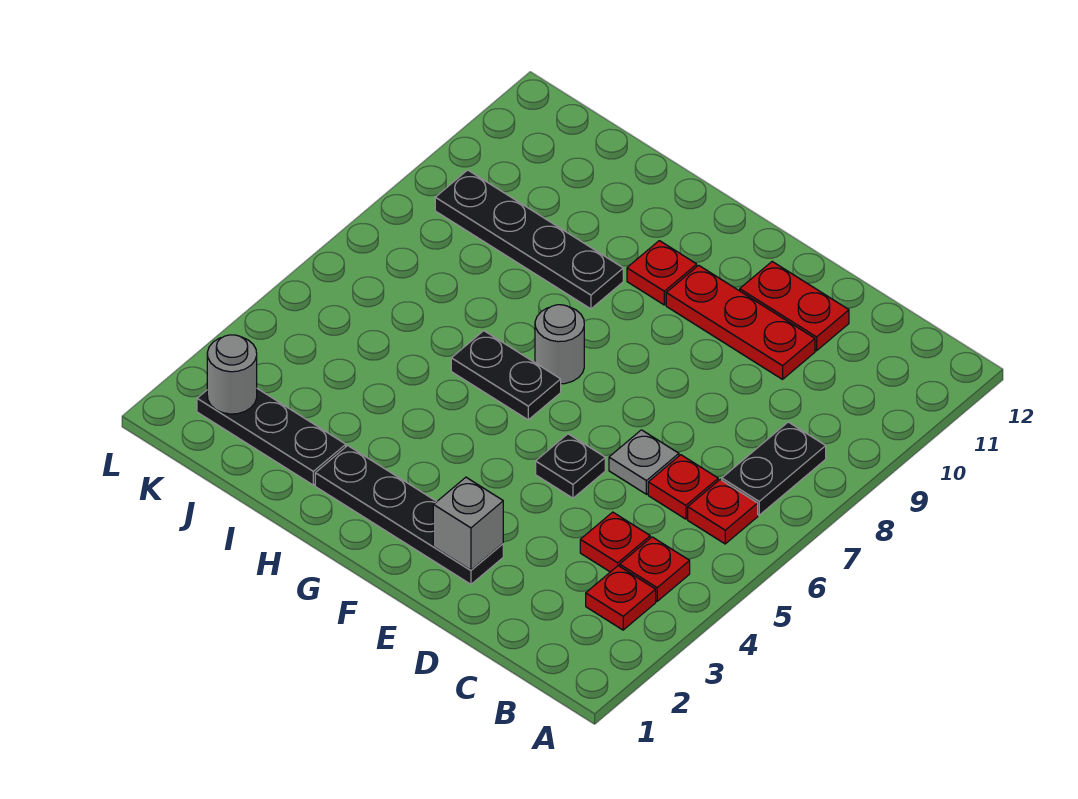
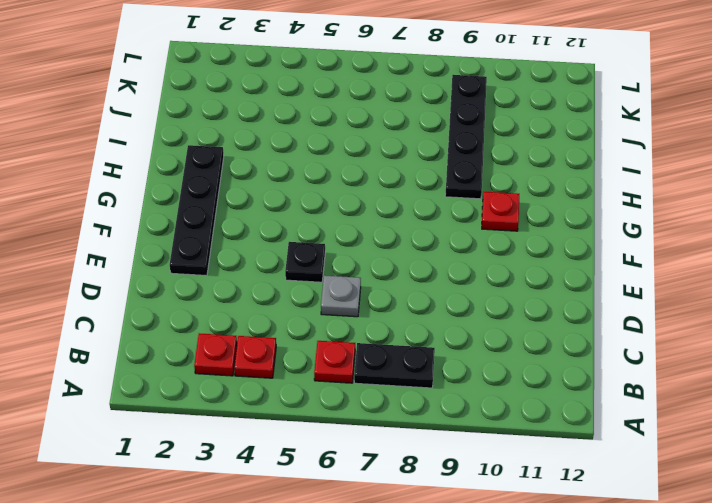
none -> red plate C4 level 1
none -> red plate C6 level 1
none -> red plate D10:F10 level 1

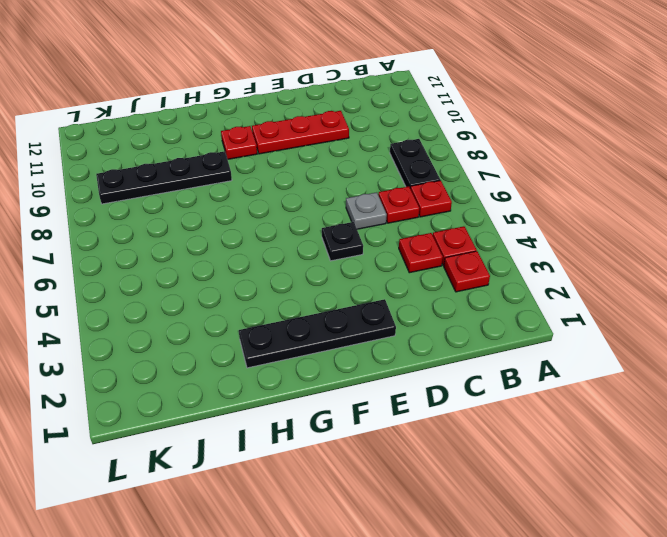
none -> red plate D11:E11 level 1
none -> black plate G6:H6 level 1
none -> grey round brick G7 level 1

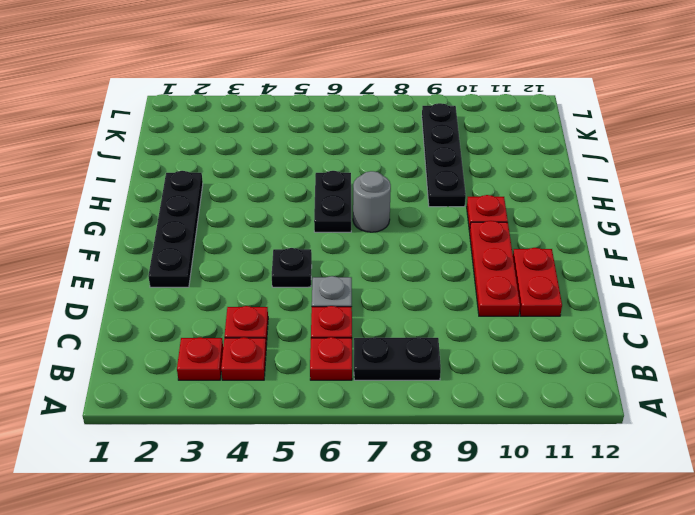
none -> black plate I2:K2 level 1
none -> grey brick E2 level 2
none -> grey round brick K2 level 2

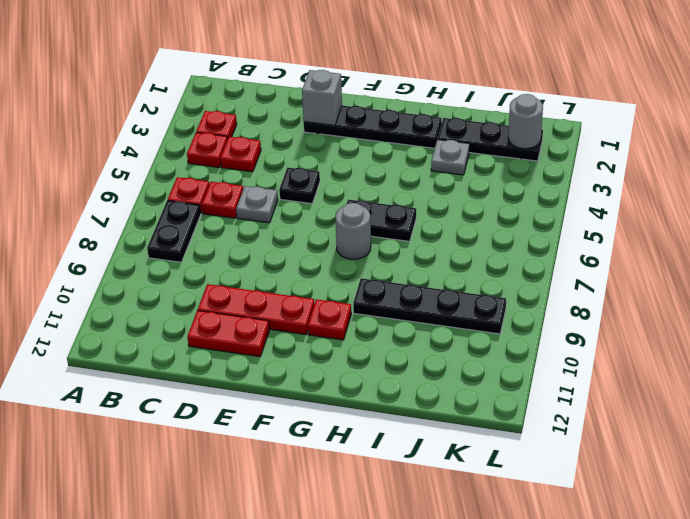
grey plate I3 level 1 -> none

